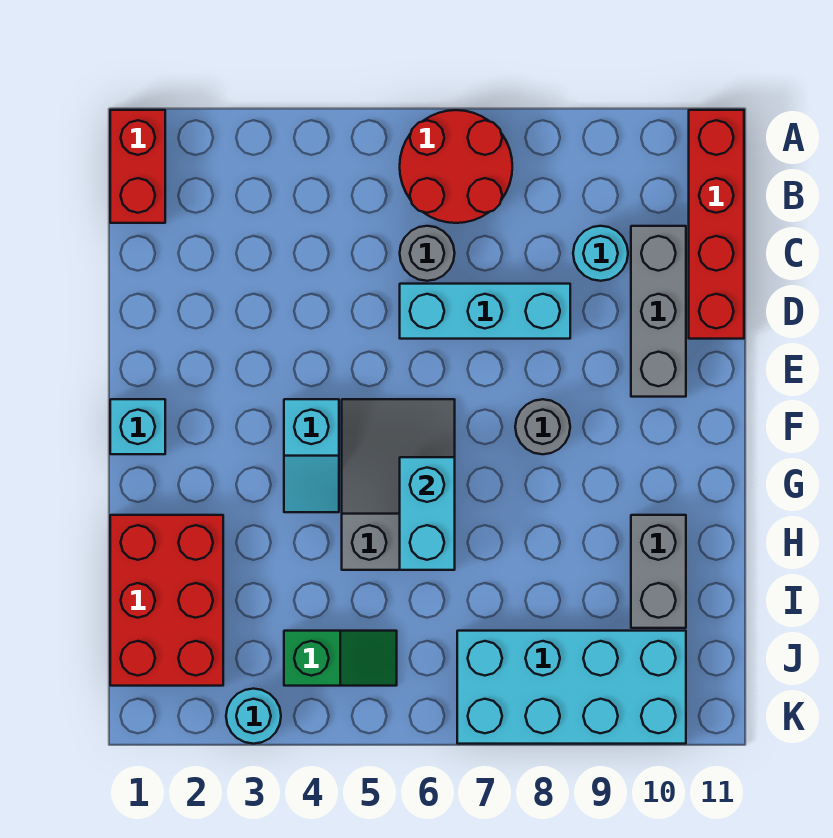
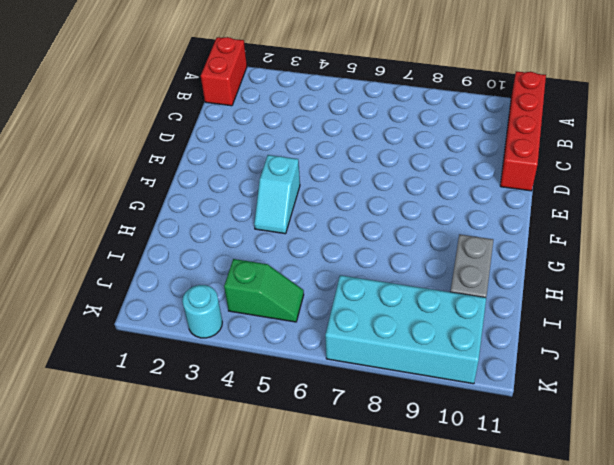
none -> red round brick A6:B7 level 1
none -> grey round brick C6 level 1
none -> cyan round brick C9 level 1

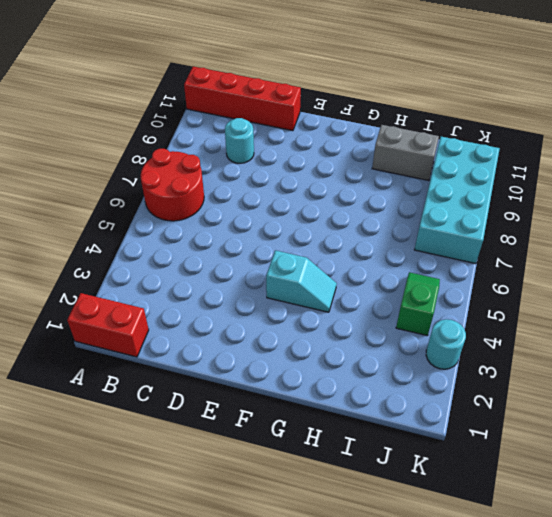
none -> grey round brick C6 level 1
none -> grey brick C10:E10 level 1
none -> cyan brick D6:D8 level 1

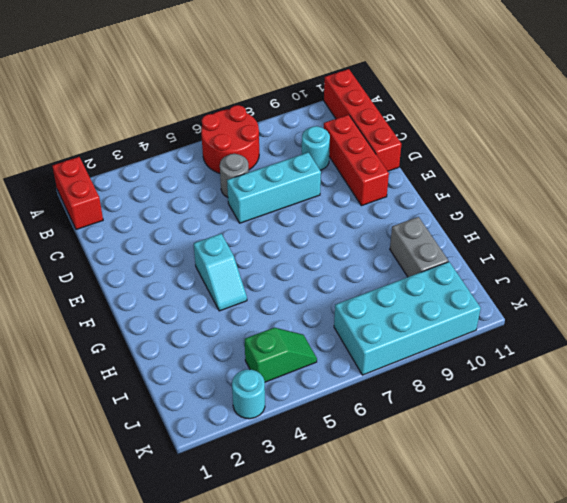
red brick C10:E10 level 1 -> grey brick C10:E10 level 1
none -> cyan brick F1 level 1
none -> grey slope F5:H6 level 1 top H
none -> grey round brick F8 level 1

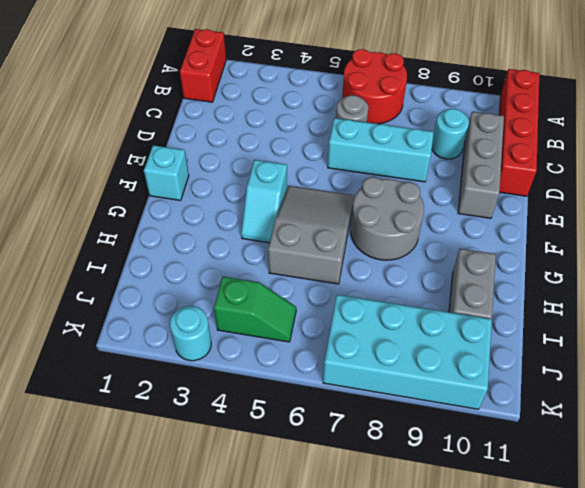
grey round brick F7:G8 level 1 -> grey round brick F8 level 1
none -> red brick H1:J2 level 1
none -> cyan brick G6:H6 level 2

